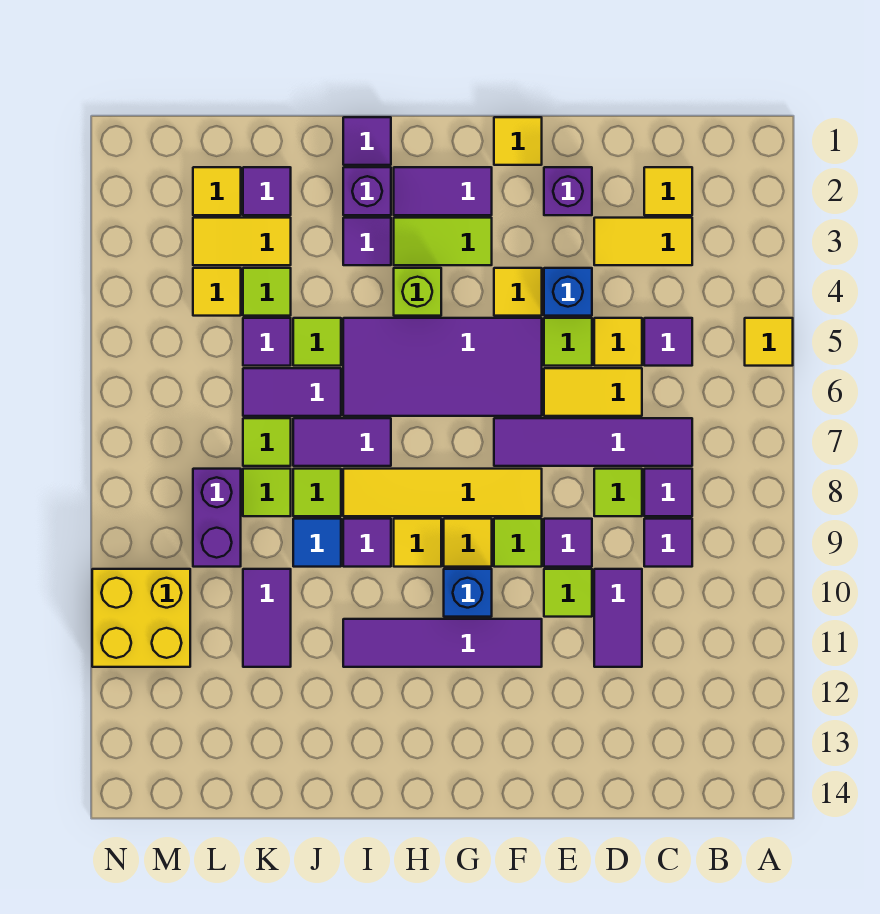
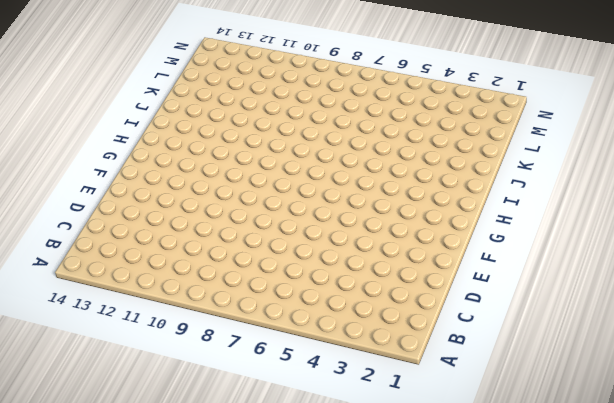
none -> yellow tile A5 level 1
none -> yellow tile C2 level 1
none -> yellow tile C3:D3 level 1
none -> purple tile C5 level 1

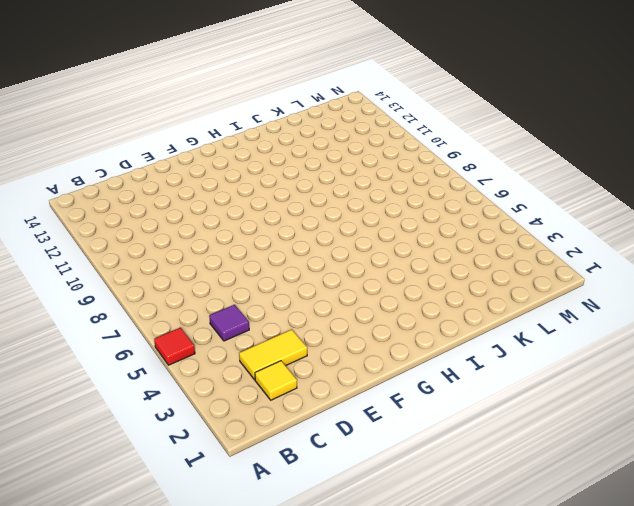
red tile A5 level 1 -> yellow tile A5 level 1
none -> purple tile C7:F7 level 1
none -> purple tile C8 level 1
none -> purple tile C9 level 1
none -> yellow tile D5 level 1

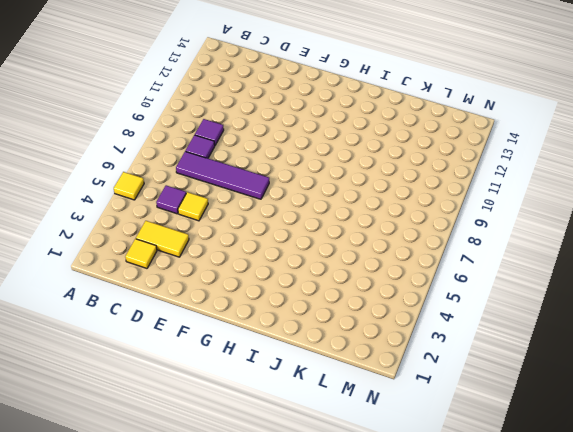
none -> yellow tile D6:E6 level 1
none -> lime tile D8 level 1
none -> purple tile D10:D11 level 1
none -> purple brick E2 level 1

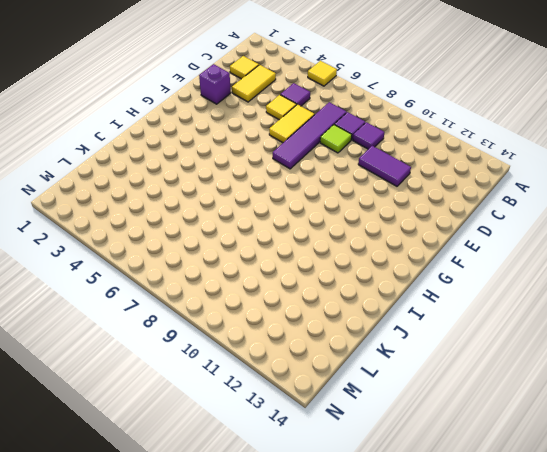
none -> blue brick E4 level 1
none -> lime tile E5 level 1
none -> purple tile E9 level 1
none -> lime tile E10 level 1

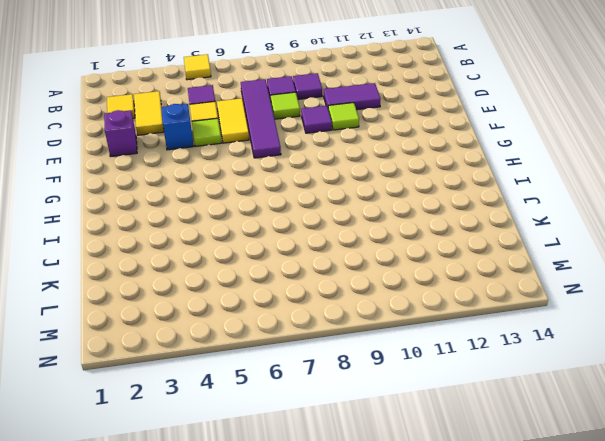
none -> yellow tile F1 level 1
none -> yellow tile F4 level 1
none -> purple tile F5:I6 level 1
none -> yellow tile F8:I8 level 1

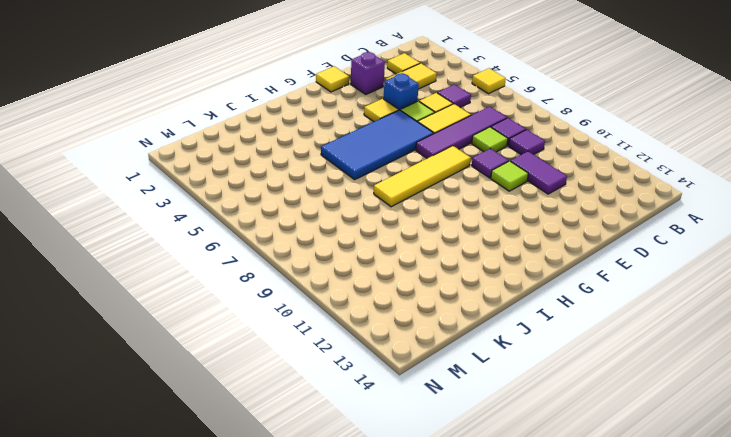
blue tile F5:I6 level 1 -> purple tile F5:I6 level 1
none -> lime tile F9 level 1
none -> purple tile F11:I11 level 1
none -> purple tile G2:H2 level 1
none -> lime tile G3:H3 level 1

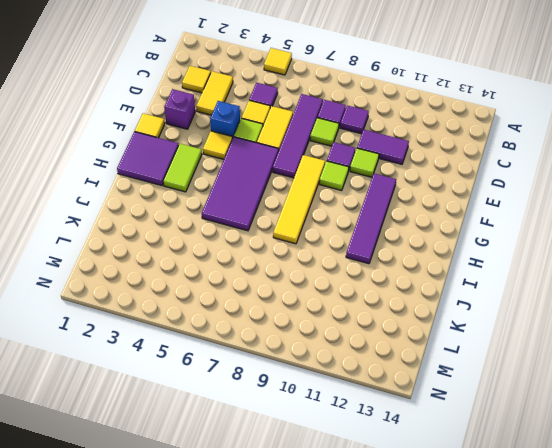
purple tile G1:H2 level 1 -> purple tile G2:H2 level 1
none -> yellow tile G9 level 1
none -> blue brick G10 level 1
none -> lime brick H4 level 1
none -> yellow tile H9 level 1

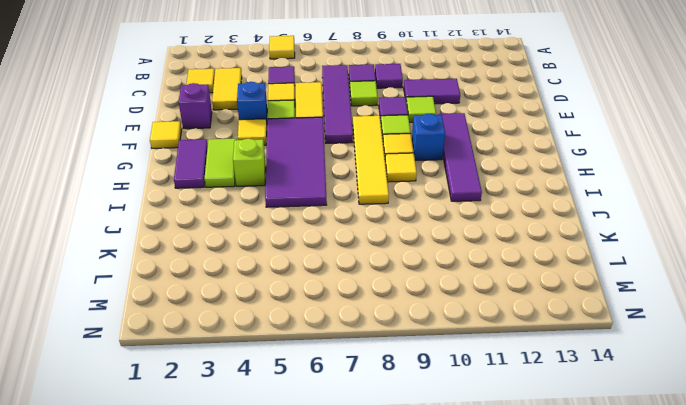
none -> purple tile I1 level 1
none -> purple brick I2 level 1
none -> purple tile I3 level 1
none -> purple tile I7:J7 level 1

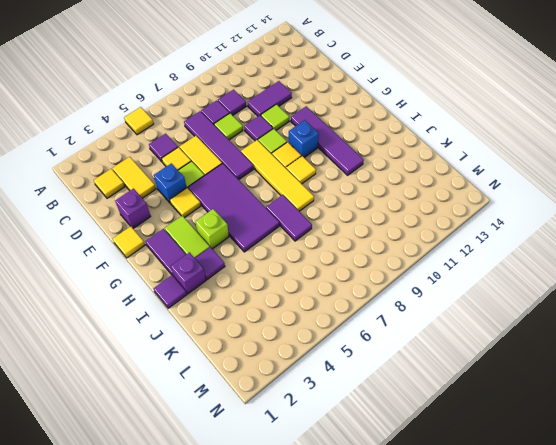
none -> purple tile I9 level 1
none -> lime tile J5 level 1
none -> purple tile J6:K6 level 1
none -> lime tile J8 level 1

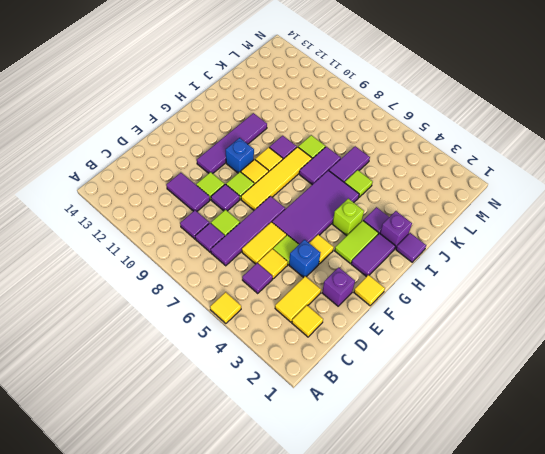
none -> blue tile J9 level 1
none -> purple tile K2 level 1
none -> yellow tile K3:L3 level 1
none -> lime tile K4 level 1

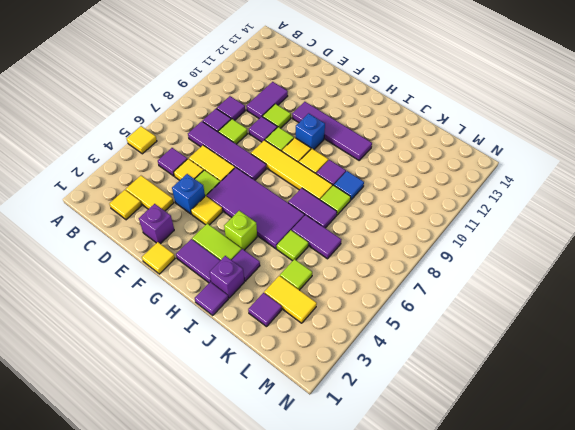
none -> purple tile K5 level 1
none -> lime tile K7 level 1
none -> lime tile K8 level 1
none -> purple tile K10:K11 level 1

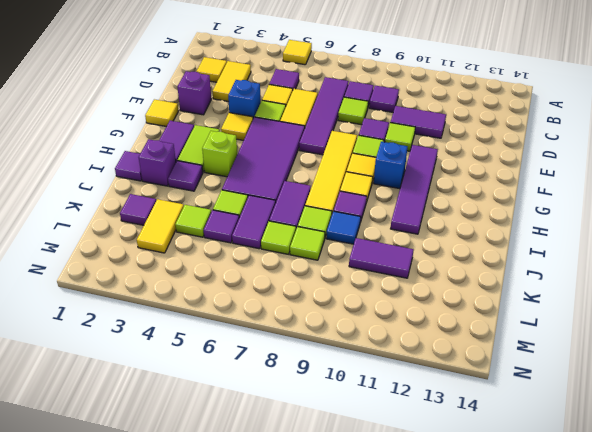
none -> yellow tile L2 level 1
none -> yellow tile L4 level 1
none -> purple brick L8:L9 level 1
none -> yellow brick M10:N11 level 1

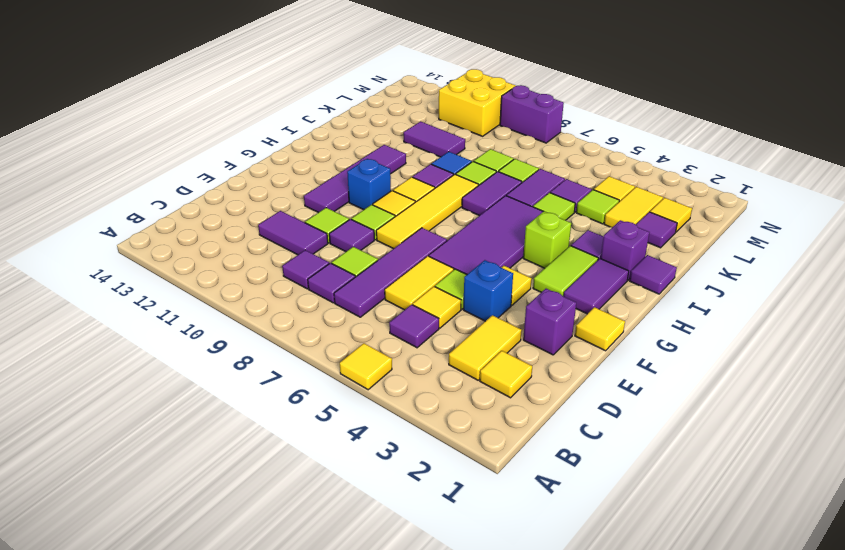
purple brick N8:N9 level 1 -> purple brick L8:L9 level 1

